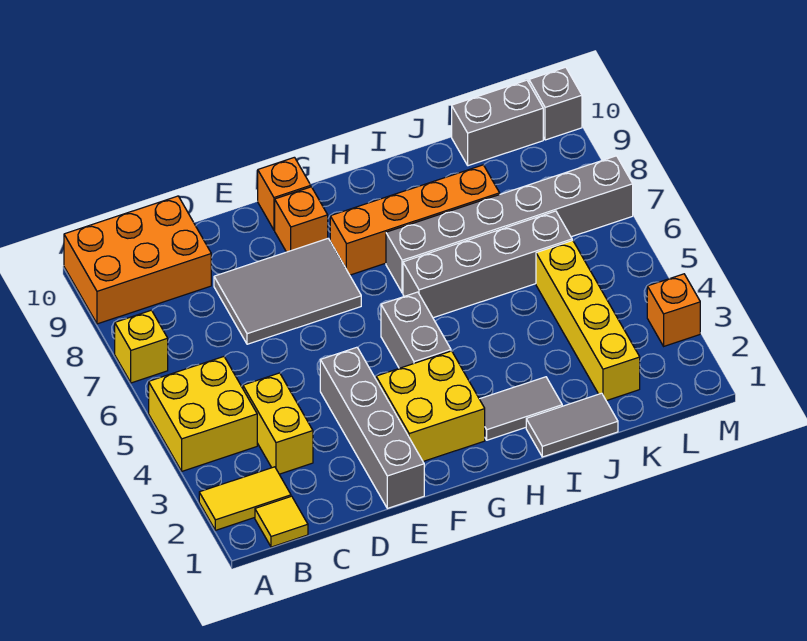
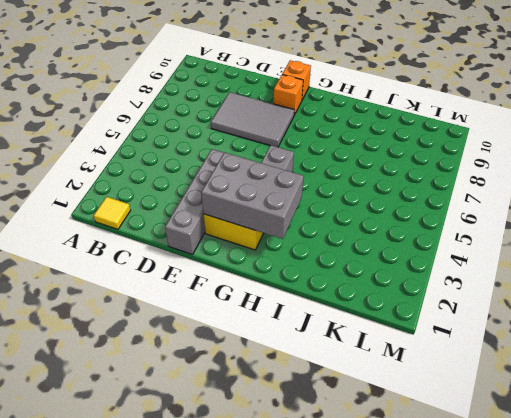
grey brick F2:H3 level 2 -> none
none -> yellow tile A2:B2 level 1
none -> yellow brick A4:B5 level 1
none -> yellow brick A7 level 1

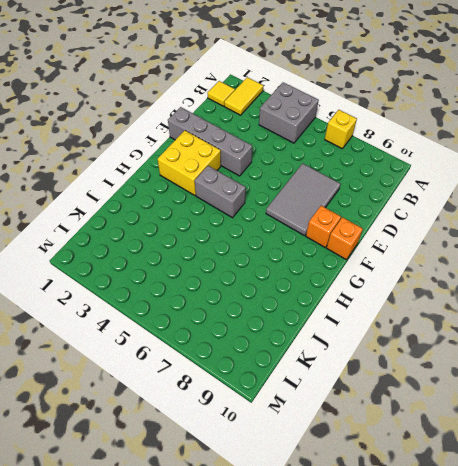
grey brick A4:B5 level 1 -> yellow brick A4:B5 level 1
none -> orange brick A9:C10 level 1
none -> yellow brick C3:C4 level 1
none -> orange brick G8:J8 level 1

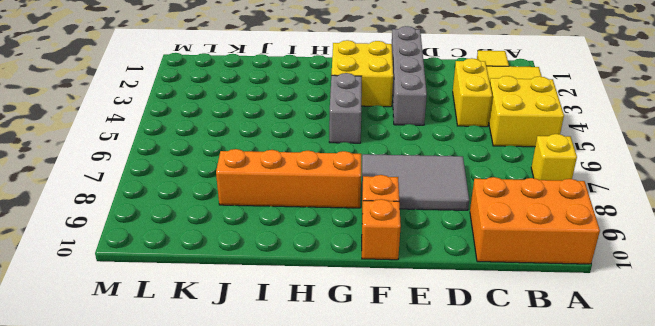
none -> grey tile H2:I2 level 1
none -> grey brick H6:K6 level 1
none -> grey brick H7:M7 level 1

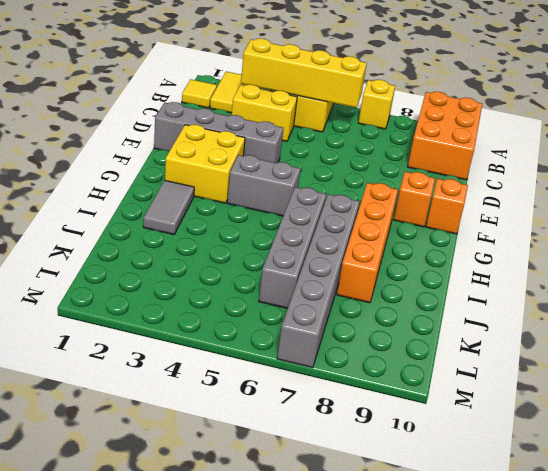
yellow brick B3:B6 level 2 -> yellow brick K2:K5 level 1
none -> grey tile D7:F8 level 1
none -> grey tile I1:J1 level 1
none -> grey brick K10:L10 level 1

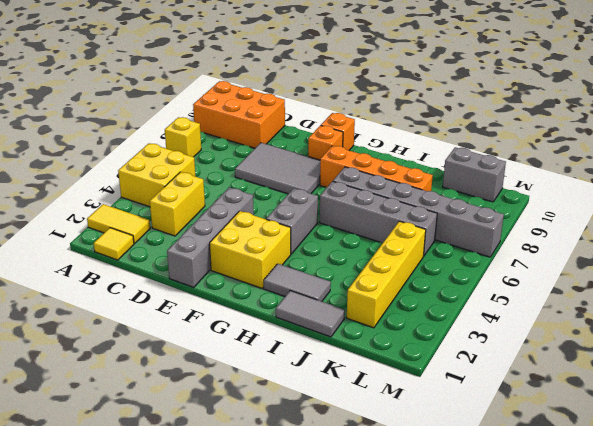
none -> orange brick M3 level 1
none -> grey brick M10 level 1

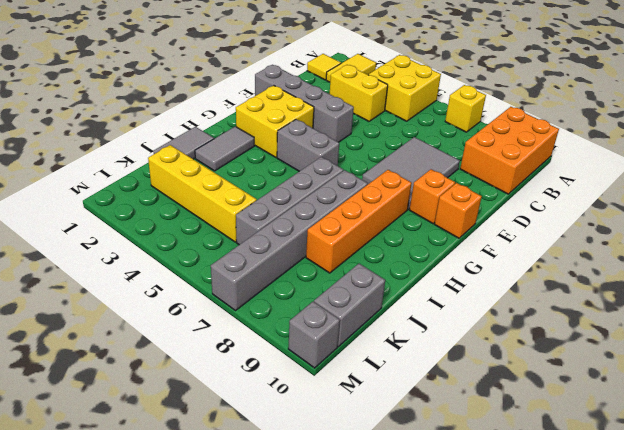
none -> orange brick M3 level 1

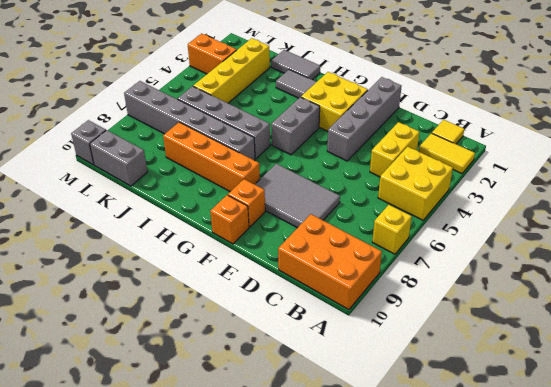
orange brick L3:M3 level 1 -> orange brick M3 level 1

